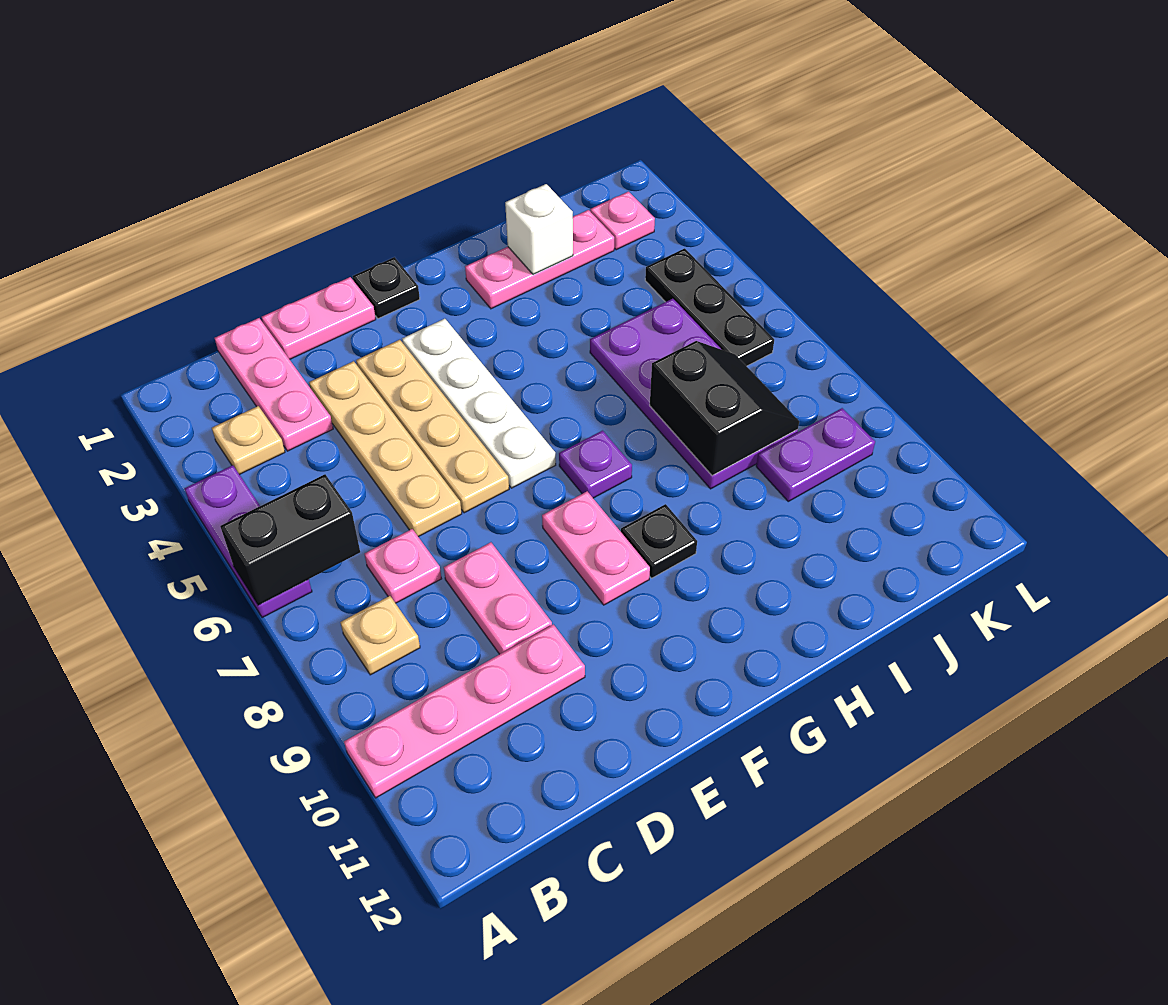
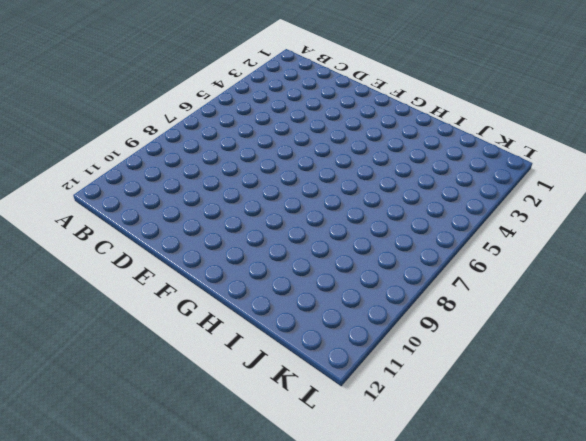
none -> purple plate A4:A6 level 1
none -> pink plate A10:D10 level 1
none -> tan plate B3 level 1

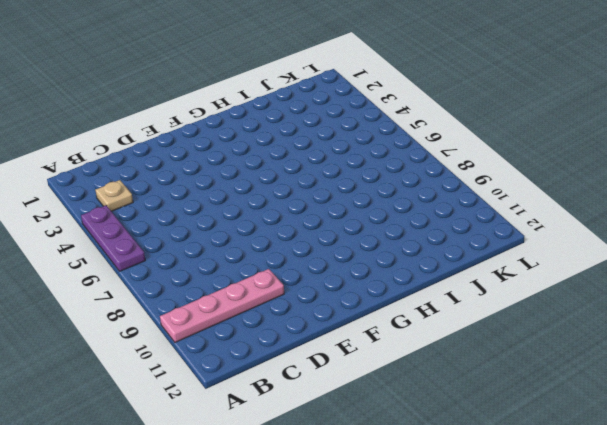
none -> tan plate B8 level 1
none -> pink plate C1:C3 level 1
none -> pink plate C7 level 1

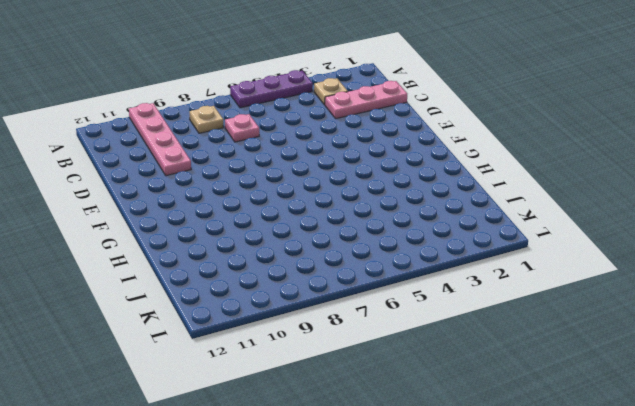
none -> pink plate D1:E1 level 1
none -> tan plate D3:D6 level 1
none -> pink plate D8:D9 level 1

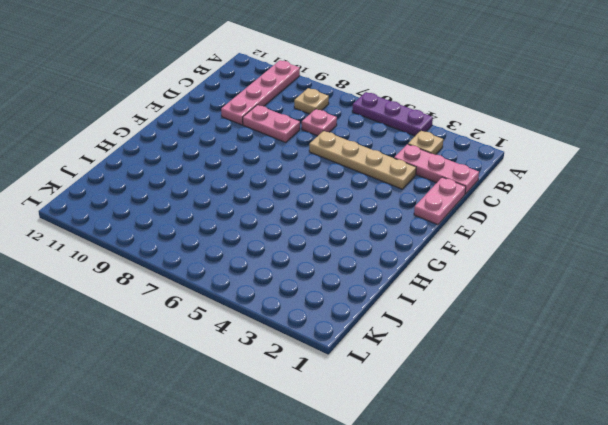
none -> tan plate E3:E6 level 1
none -> black plate F1 level 1
none -> white plate F3:F6 level 1

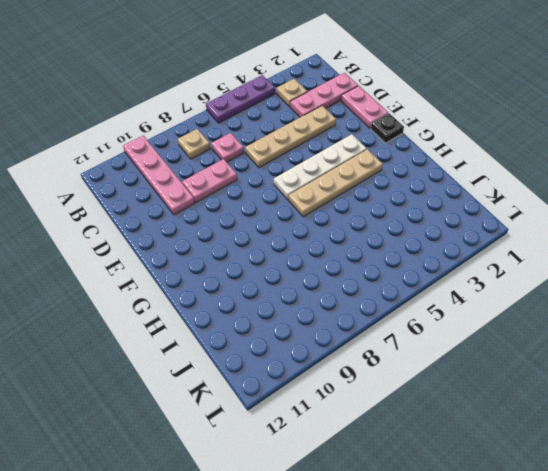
tan plate G3:G6 level 1 -> tan plate E3:E6 level 1
none -> pink plate F8:F9 level 1
none -> purple plate G7 level 1
none -> black plate G9 level 1

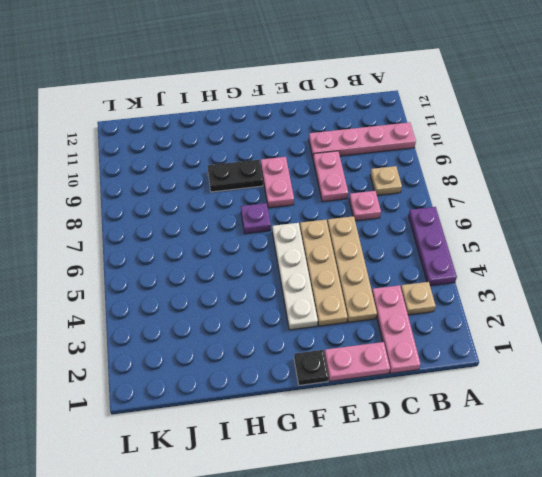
black plate G9:H9 level 1 -> black plate G9 level 1
none -> pink plate H2:J2 level 1
none -> purple plate I5:J8 level 1
none -> purple plate J9:K9 level 1

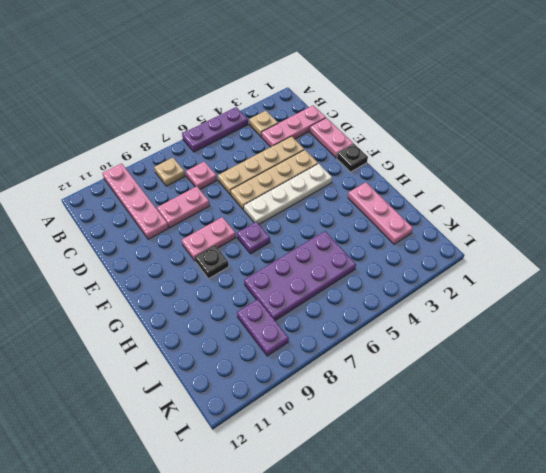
none -> pink plate K2 level 1
none -> black plate K4:K6 level 1
none -> black brick A6:B6 level 2

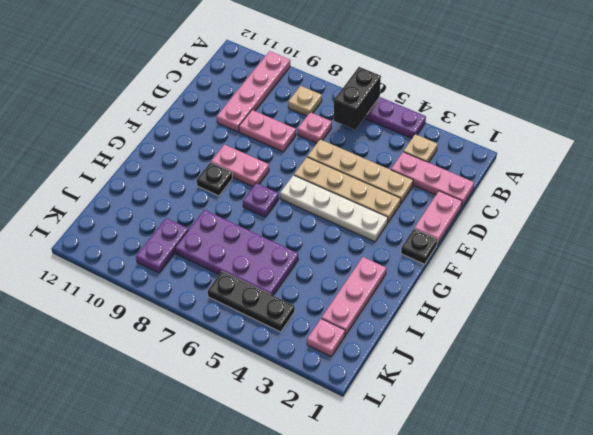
none -> white brick I2 level 2
none -> black slope I7:J8 level 2 top I

